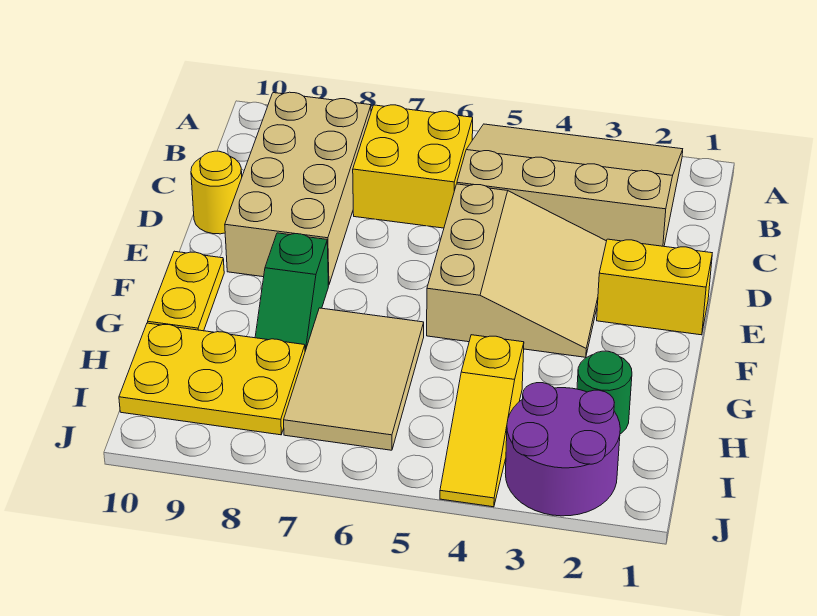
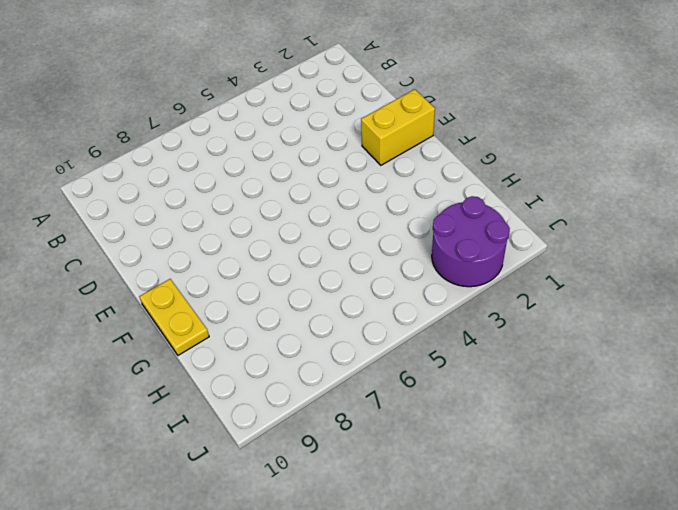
none -> tan slope A2:C5 level 1 top C
none -> yellow brick B6:C7 level 1
none -> tan brick B8:E9 level 1

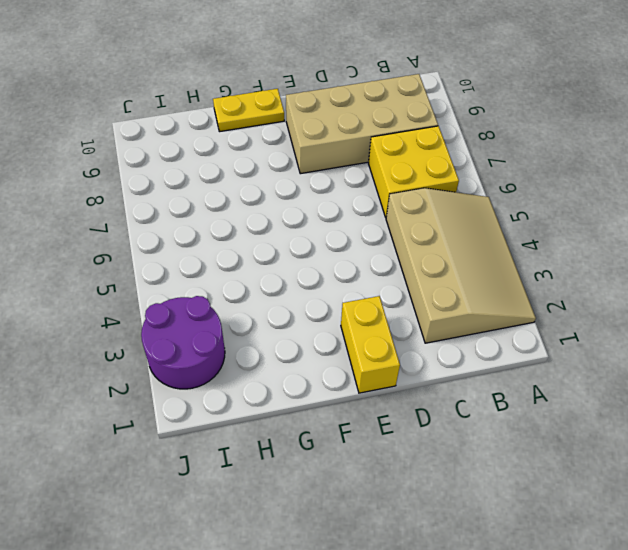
none -> tan slope D3:F5 level 1 top 5
none -> yellow round brick D10 level 1
none -> green slope F8:G8 level 1 top F

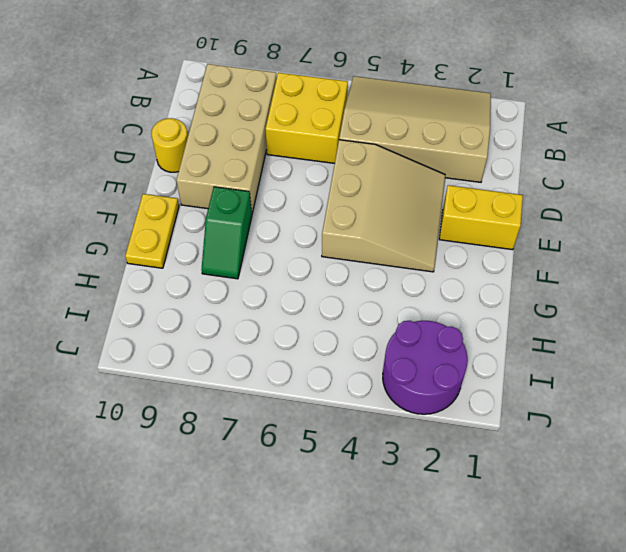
none -> tan tile G6:I7 level 1
none -> green round brick H2 level 1
none -> yellow slope H4:J4 level 1 top H

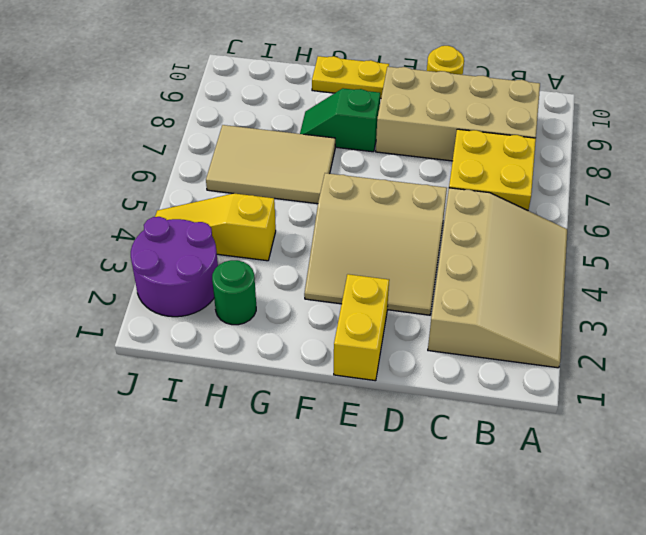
none -> yellow plate H8:I10 level 1

